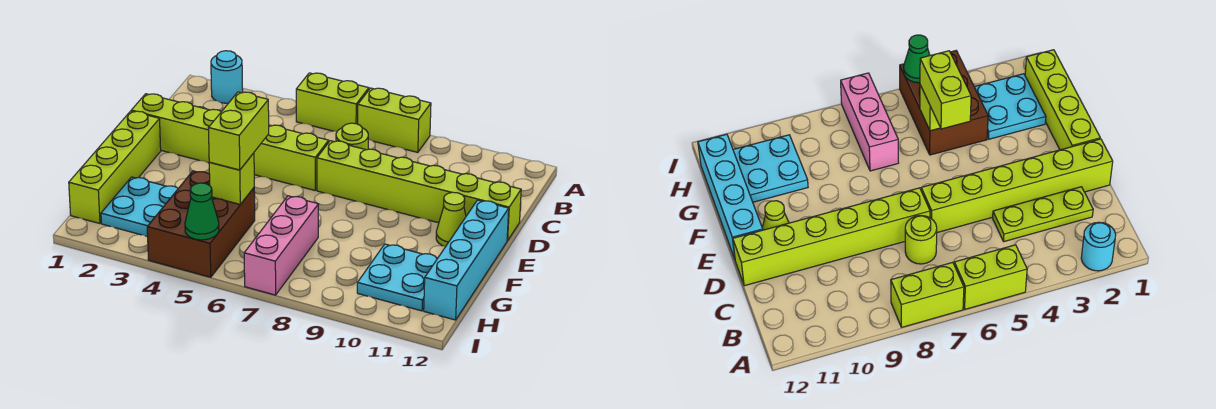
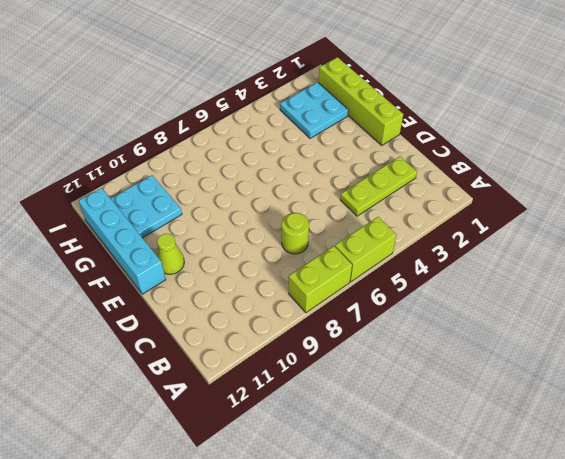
none -> cyan round brick A2 level 1
none -> lime brick D1:D6 level 1
none -> lime brick D7:D12 level 1

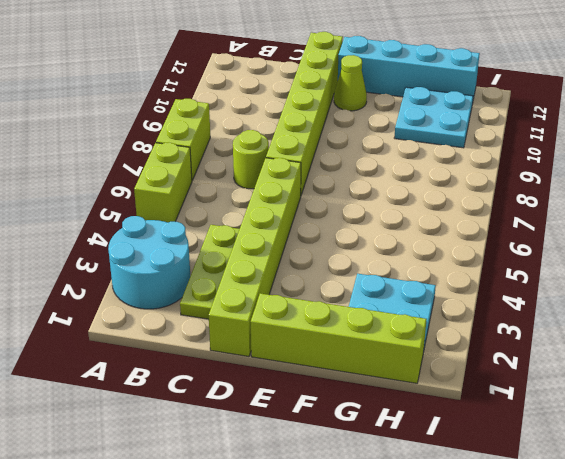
cyan round brick A2:B3 level 1 -> cyan round brick A2 level 1
none -> brown brick G4:I5 level 1
none -> pink brick G7:I7 level 1
none -> lime brick G5 level 2

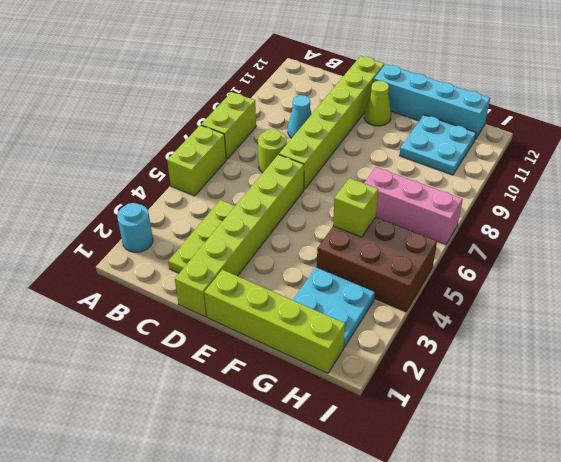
cyan cone C9 level 1 -> none
none -> green cone I5 level 2
none -> lime brick F5:G5 level 3

